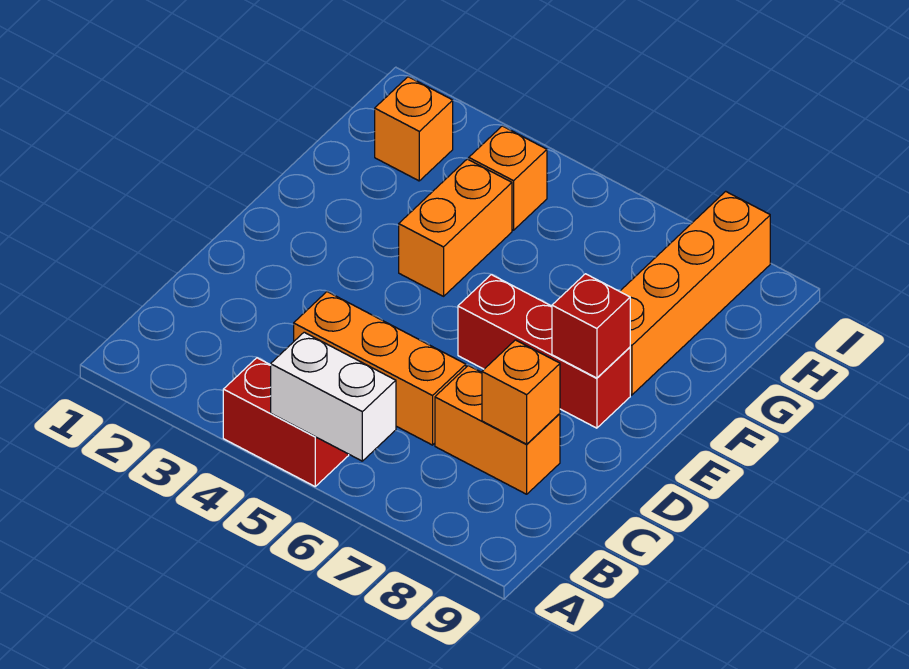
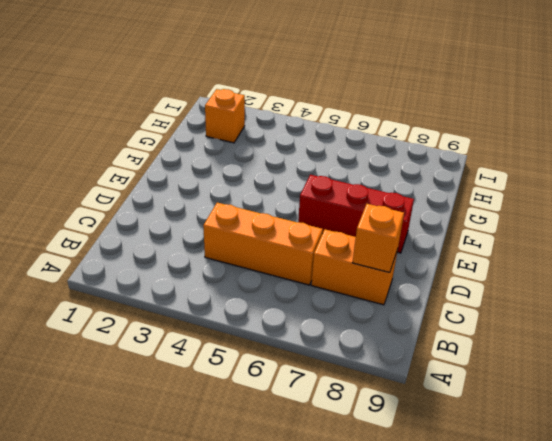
none -> red brick A4:A5 level 1
none -> orange brick F4:G4 level 1

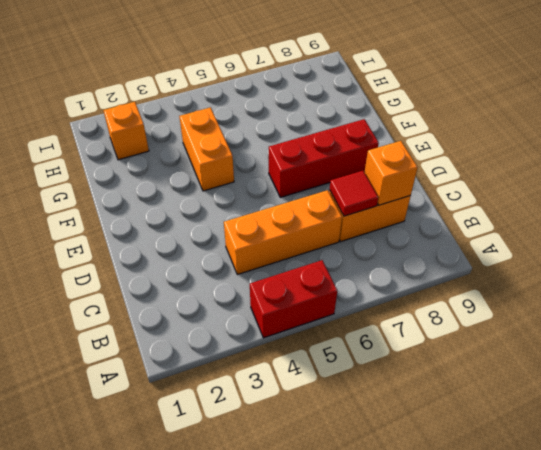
red tile C7 level 2 -> none
none -> orange brick F8:I8 level 1
none -> orange brick H4 level 1

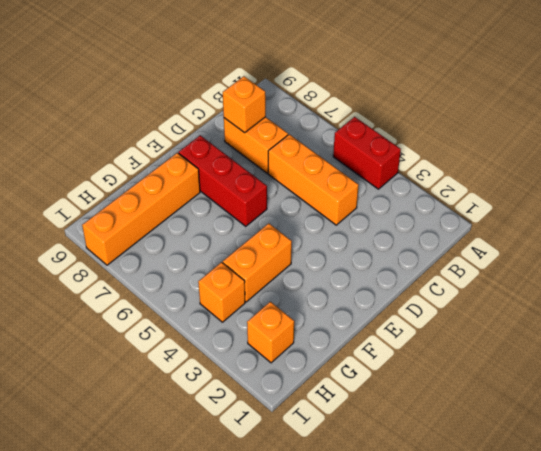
none -> white brick A5:A6 level 2
none -> red brick E8 level 2

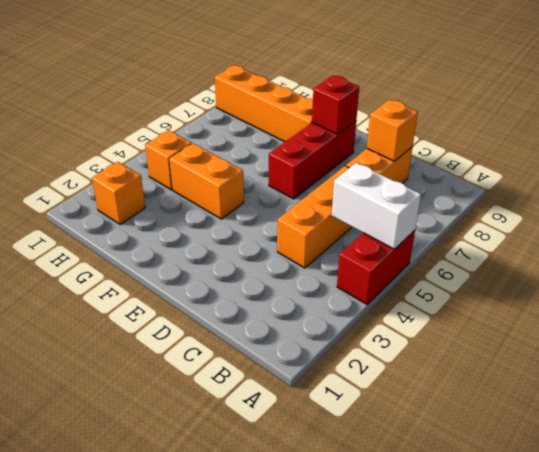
white brick A5:B5 level 2 -> white brick A5:A6 level 2

